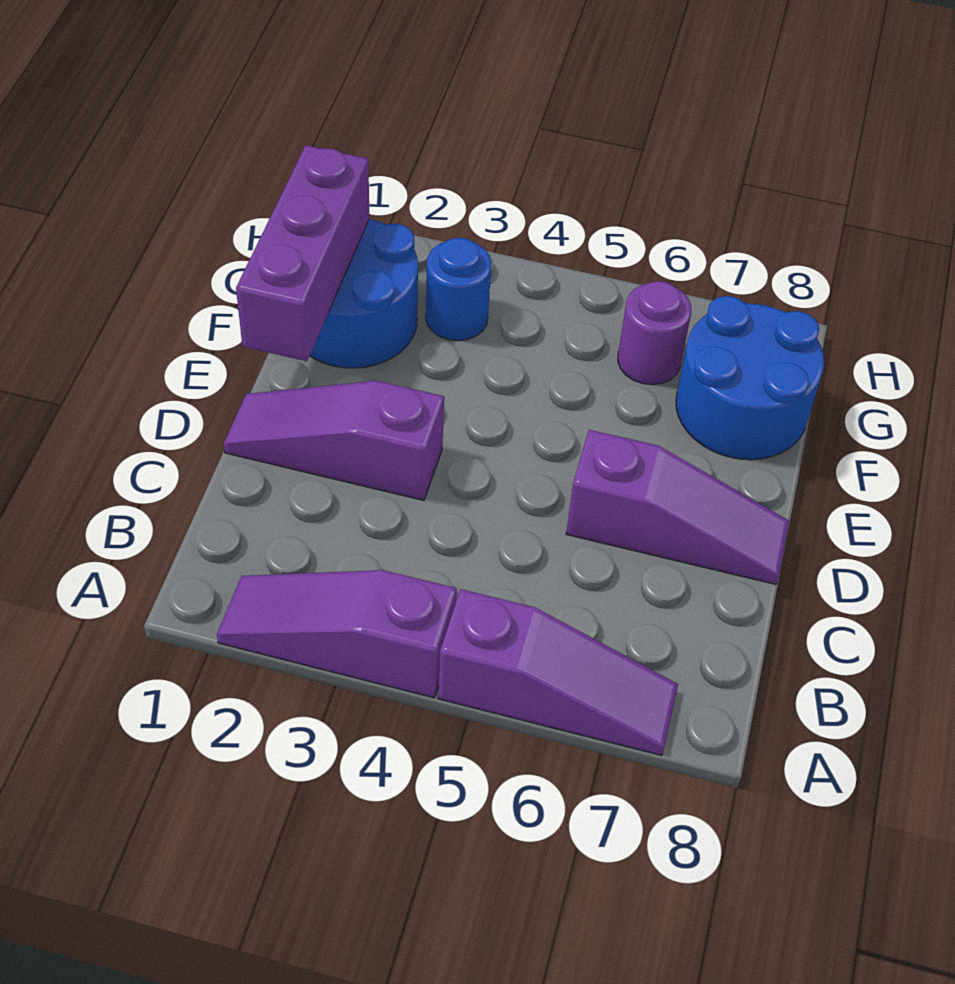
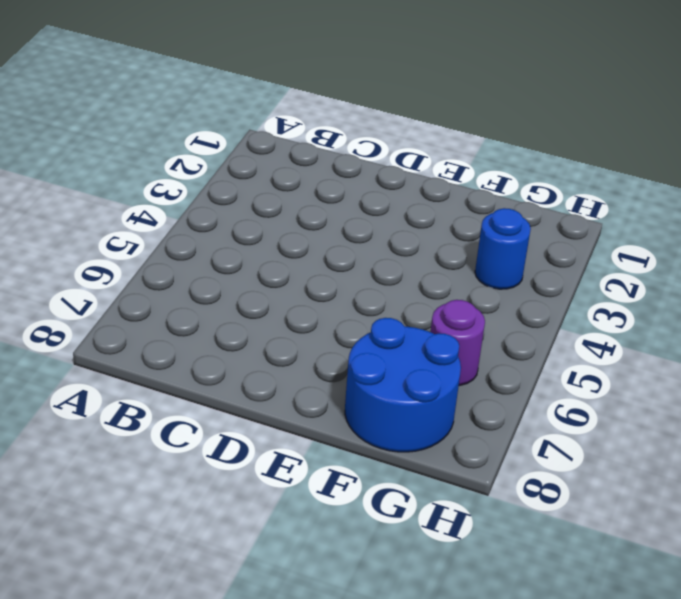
none -> purple slope A2:A4 level 1 top 4
none -> purple slope A5:A7 level 1 top 5

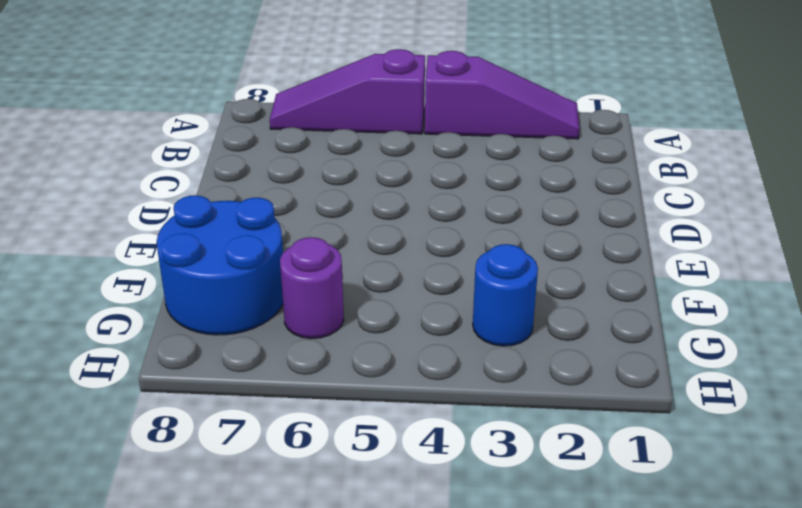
none -> purple slope D1:D3 level 1 top 3
none -> purple slope D6:D8 level 1 top 6

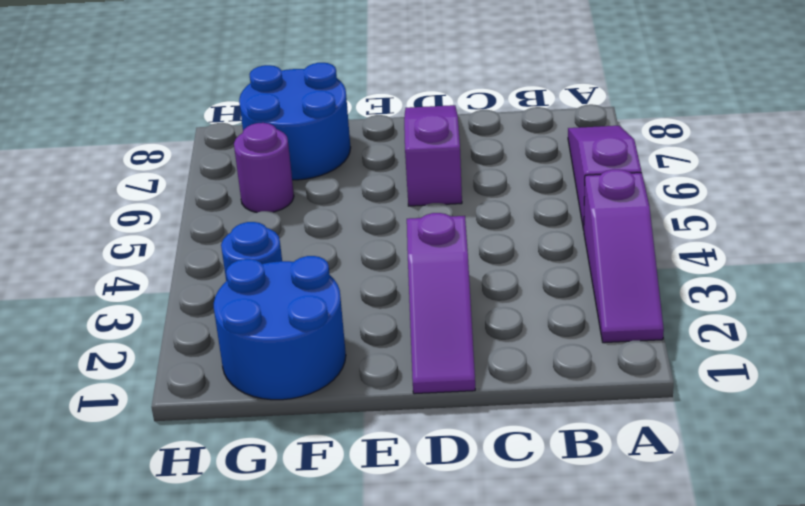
none -> purple brick E1:G1 level 2

